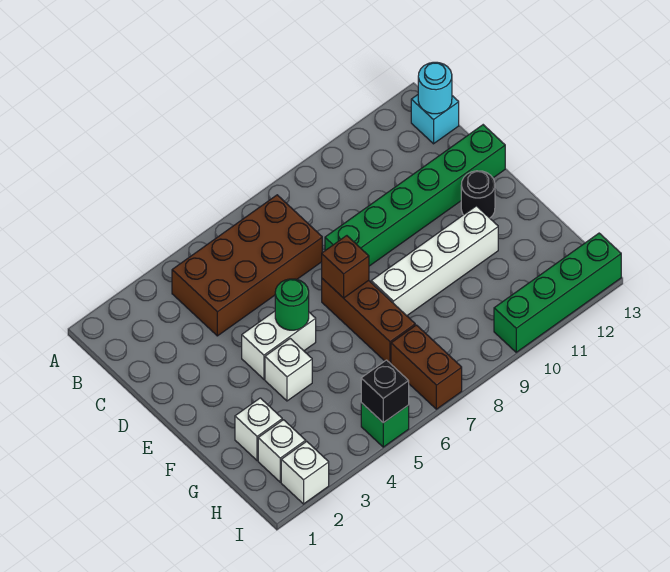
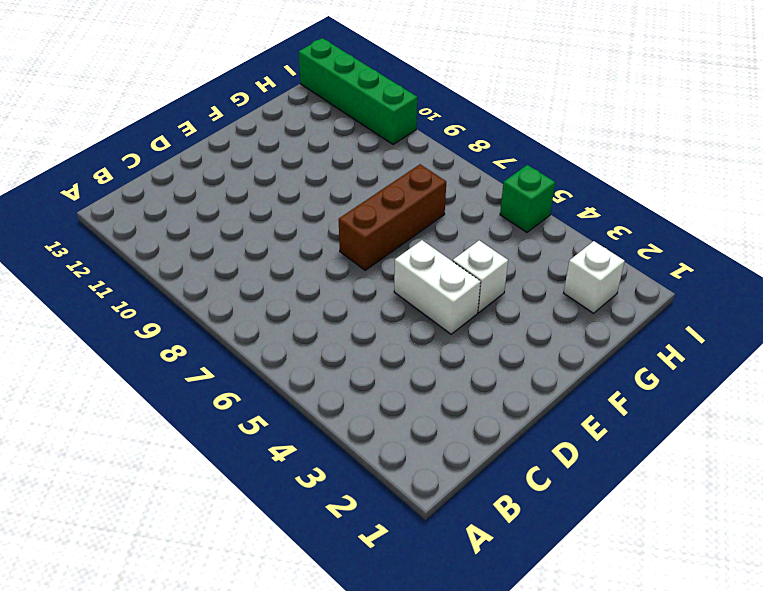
none -> brown brick B4:C7 level 1
none -> cyan brick B13 level 1
none -> green brick D8:D13 level 1

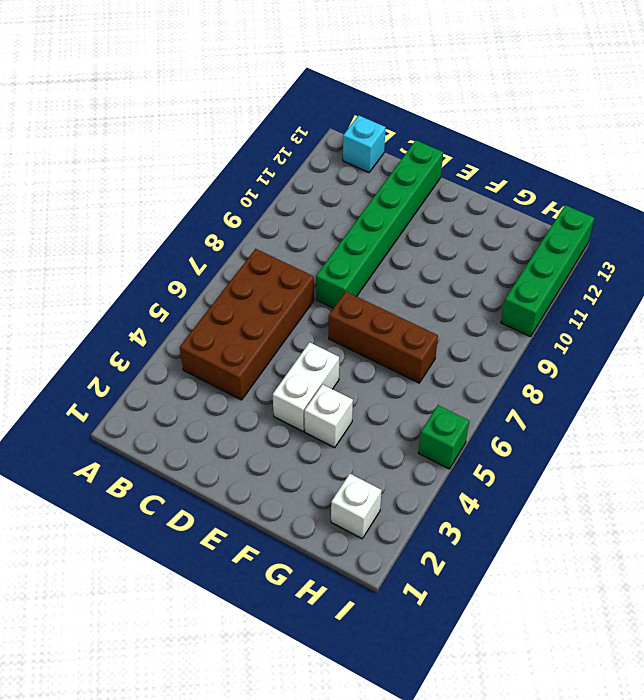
none -> black round brick E12 level 1
none -> white brick F8:F11 level 1
none -> white brick G2 level 1

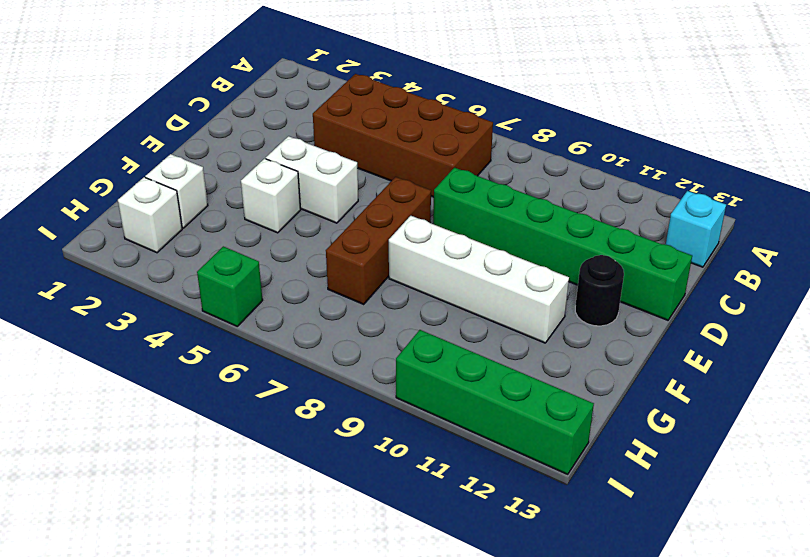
none -> brown brick H7:I7 level 1
none -> white brick I2 level 1
none -> cyan round brick B13 level 2

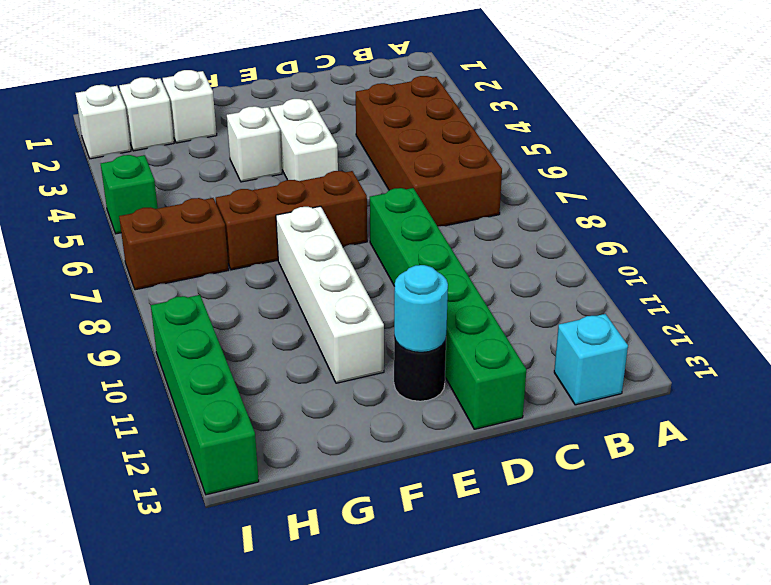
cyan round brick E12 level 2 -> cyan round brick B13 level 2
none -> green round brick E5 level 2
none -> brown brick E7 level 2
none -> black brick I5 level 2

